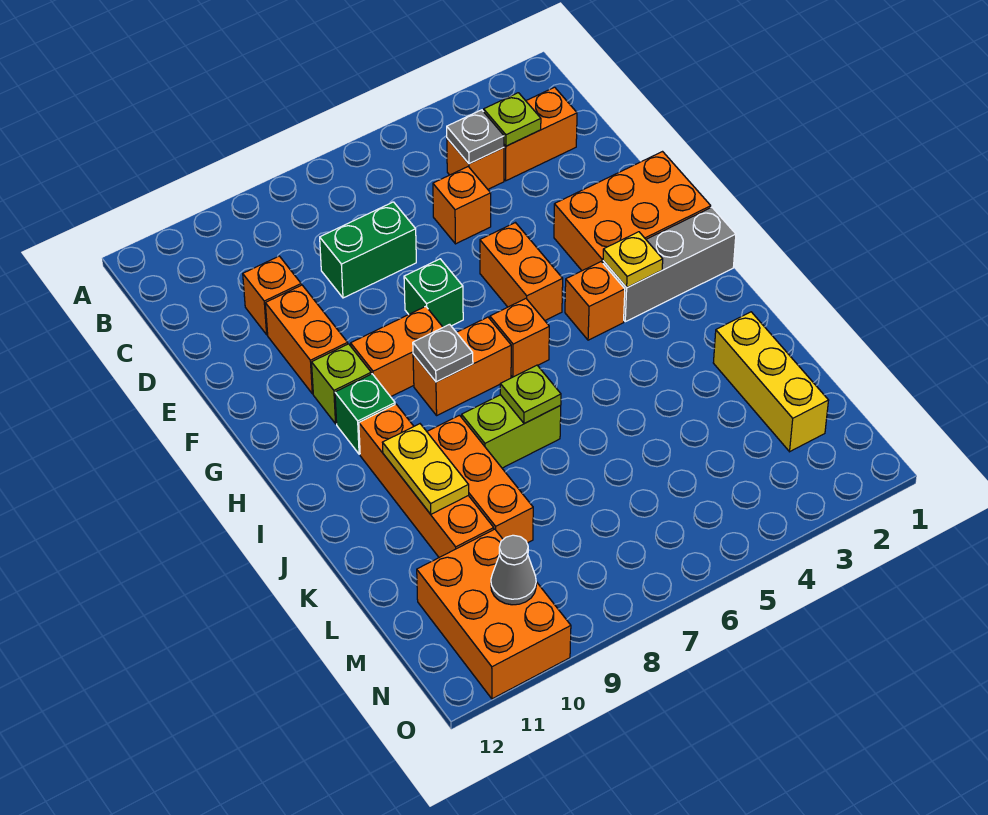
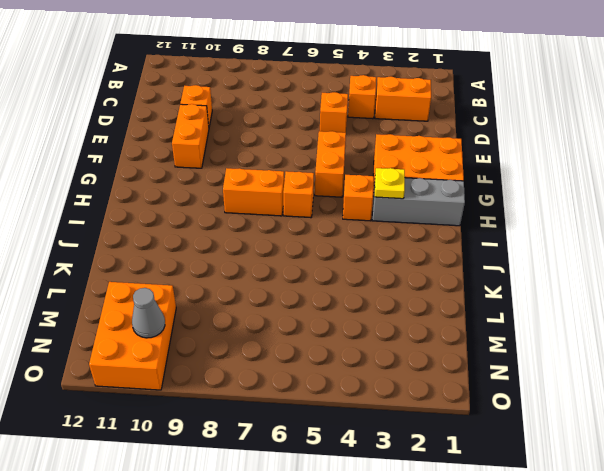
none -> green brick D7:D8 level 1
none -> green brick F7 level 1
none -> orange brick G8:G9 level 1

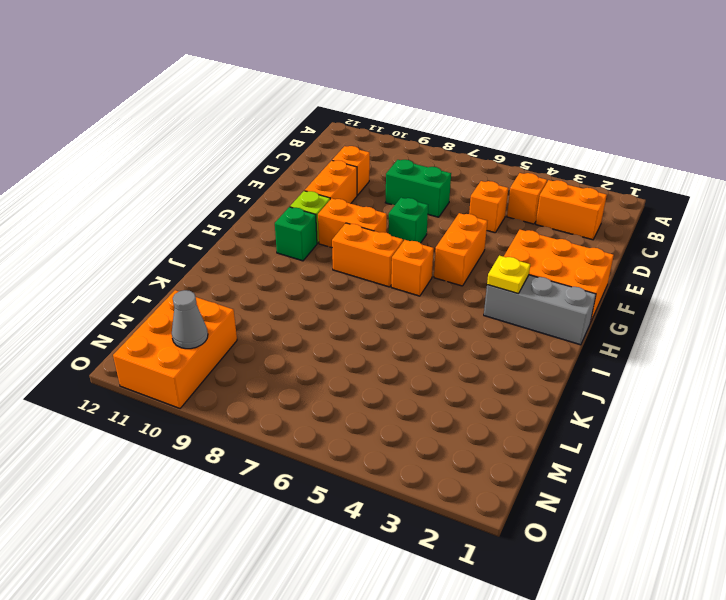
none -> orange brick H4 level 1
none -> orange brick I10:L10 level 1
none -> lime brick J7:J8 level 1

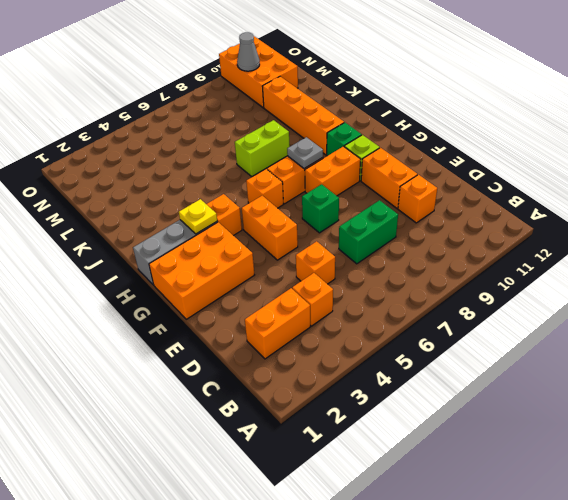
none -> orange brick J9:L9 level 1
none -> yellow brick K2:M2 level 1
none -> lime plate C3 level 2

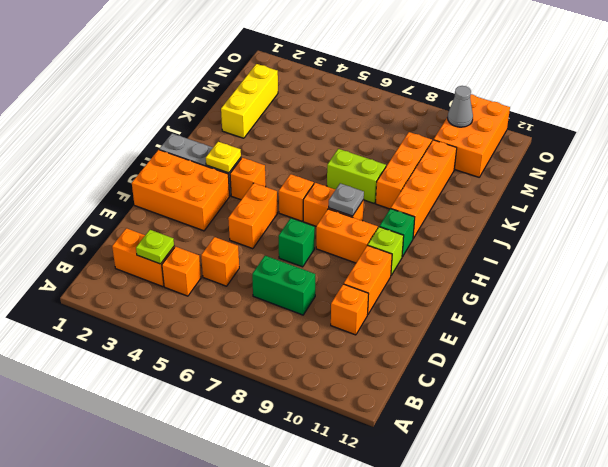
none -> grey plate C4 level 2
none -> lime plate J7 level 2
none -> yellow plate J10:K10 level 2

